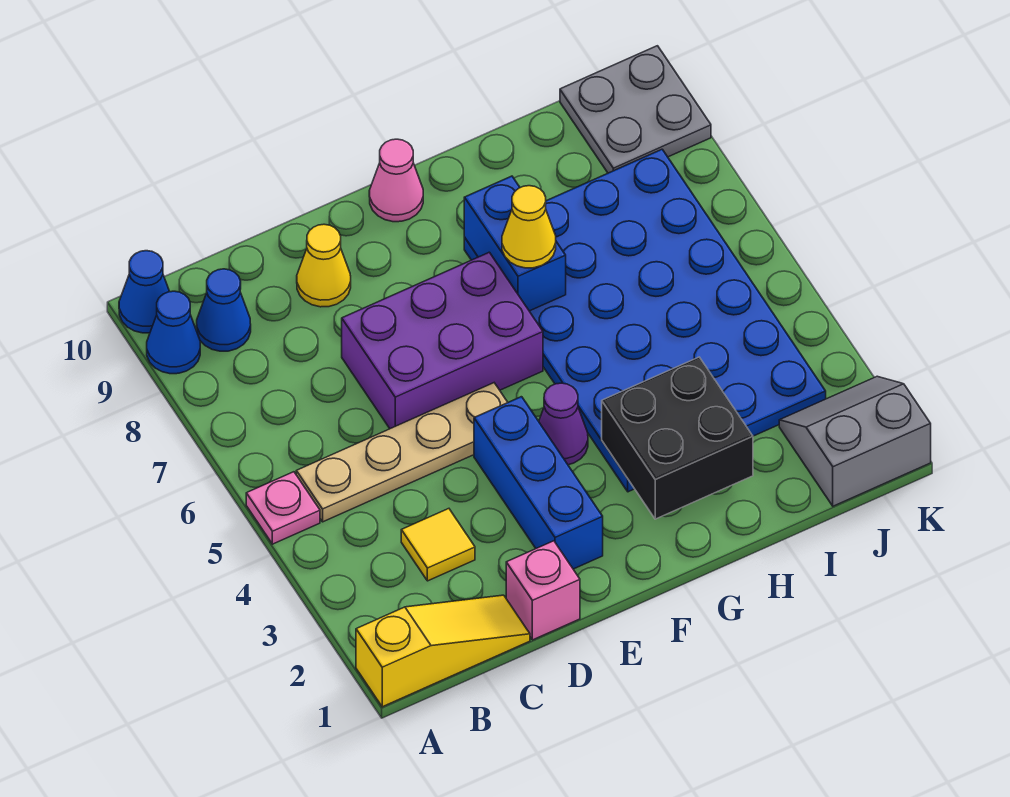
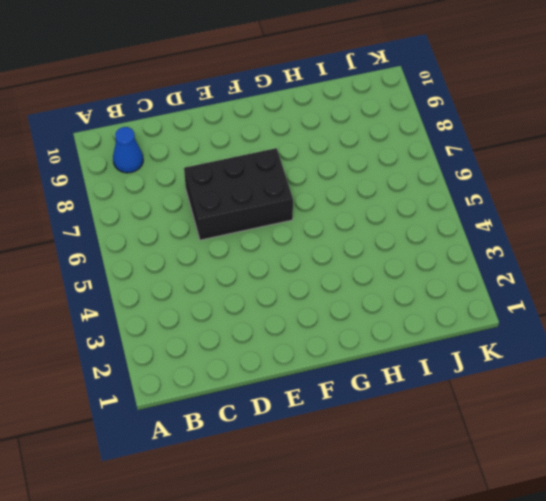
black brick D6:F7 level 1 -> purple brick D6:F7 level 1
none -> yellow slope A1:C1 level 1 top A
none -> pink plate A5 level 1
none -> blue cone A9 level 1

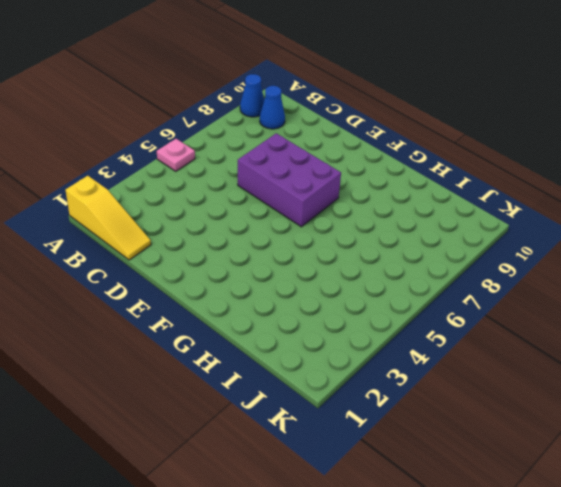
none -> blue cone A10 level 1
none -> tan plate B5:E5 level 1
none -> yellow tile C3 level 1

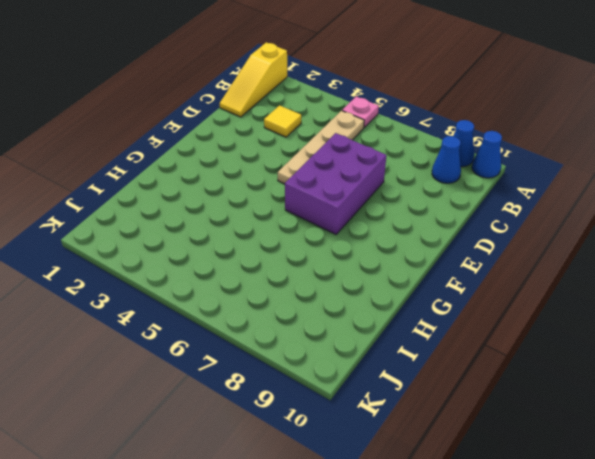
none -> pink brick D1 level 1
none -> yellow cone D9 level 1
none -> blue brick E2:E4 level 1

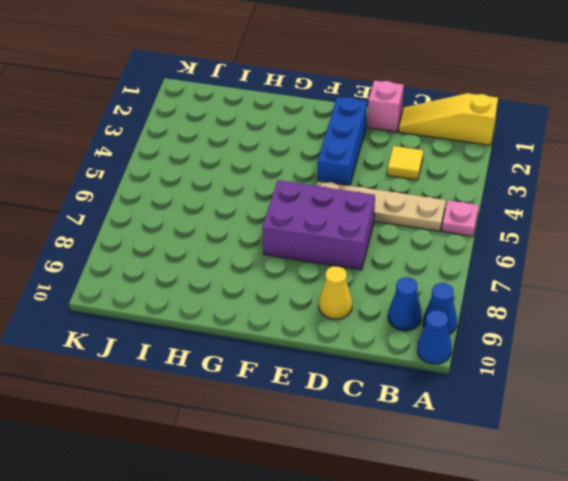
none -> purple cone F4 level 1
none -> pink cone F10 level 1
none -> blue plate G3:J8 level 1

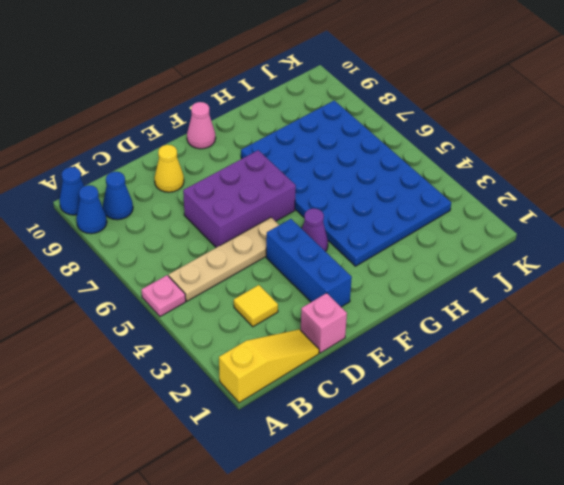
none -> grey slope J1:K2 level 1 top 1
none -> grey plate J9:K10 level 1
none -> black brick G2:H3 level 2

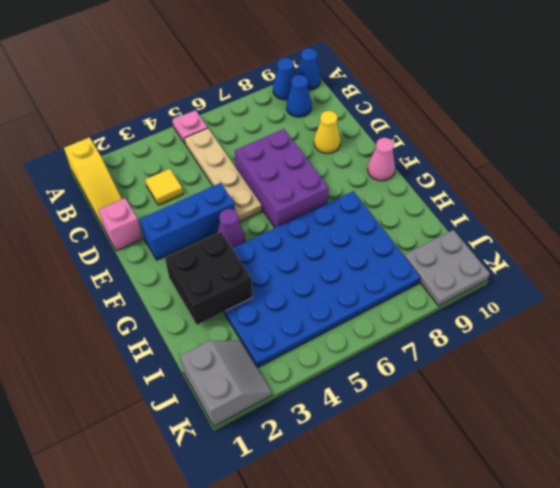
none -> blue brick G7:G8 level 2
none -> yellow cone G7 level 3

